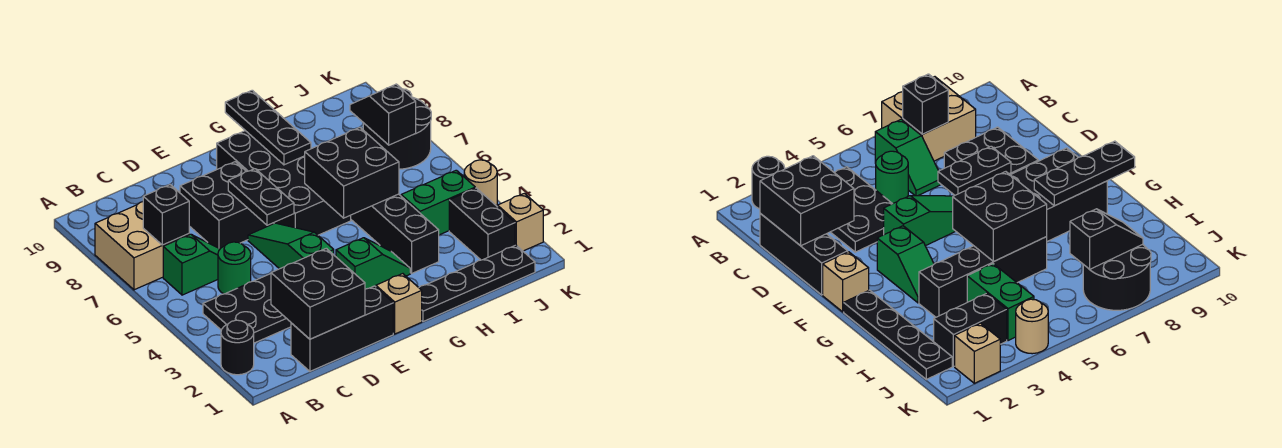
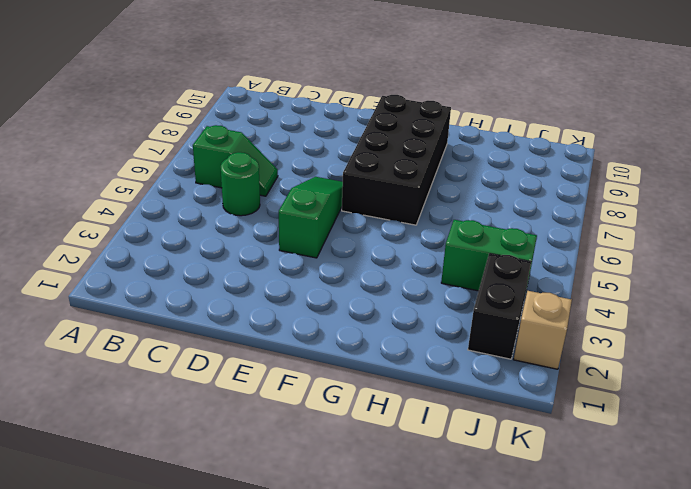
none -> black round brick A2 level 1
none -> tan brick A7:B8 level 1
none -> black plate B3:D4 level 1

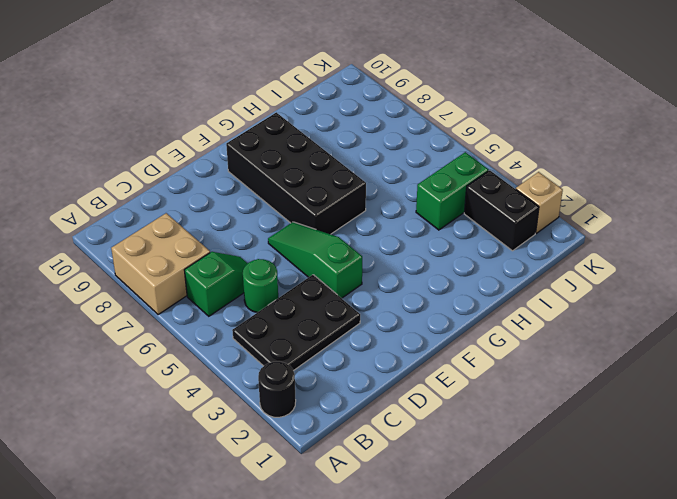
none -> black brick C1:E1 level 1
none -> black brick D7:E8 level 1
none -> tan brick F1 level 1

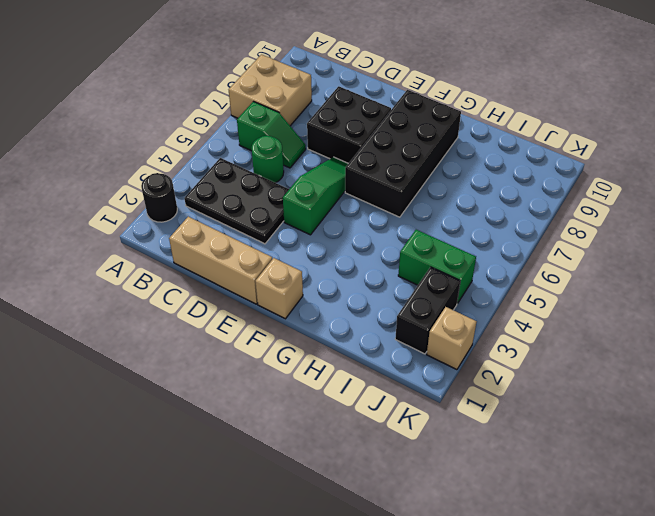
tan brick C1:E1 level 1 -> black brick C1:E1 level 1
none -> green slope F3:G3 level 1 top F
none -> black plate G1:J1 level 1
none -> black brick H3:H6 level 1

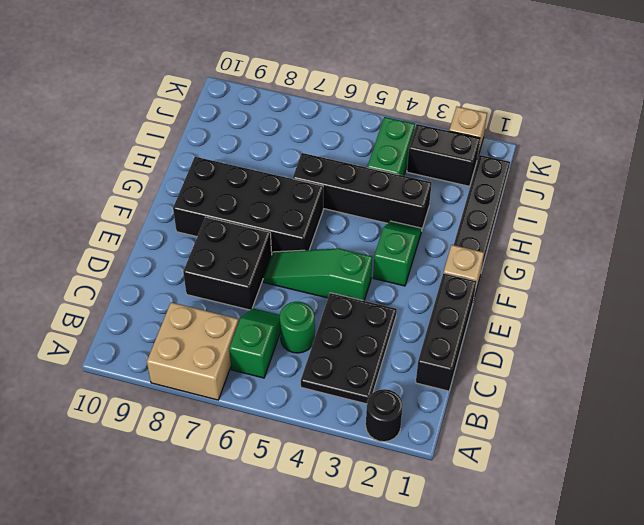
none -> black round brick J7:K8 level 1
none -> tan round brick K4 level 1
none -> black brick B7 level 2

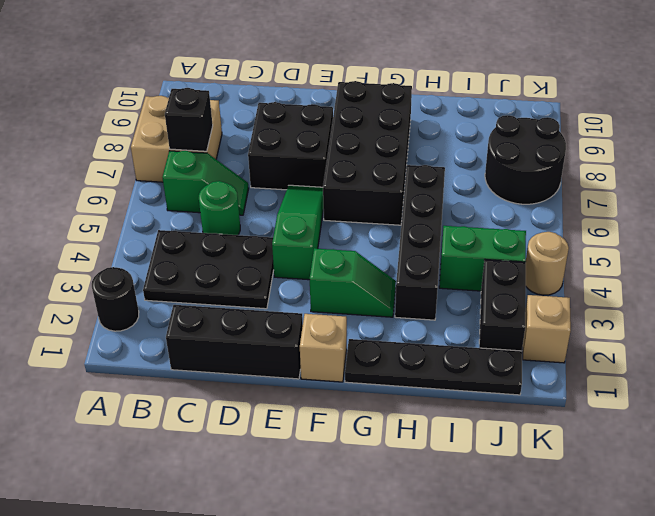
none -> black brick C1:D2 level 2
none -> black plate E6:E7 level 2
none -> black brick G5:H6 level 2

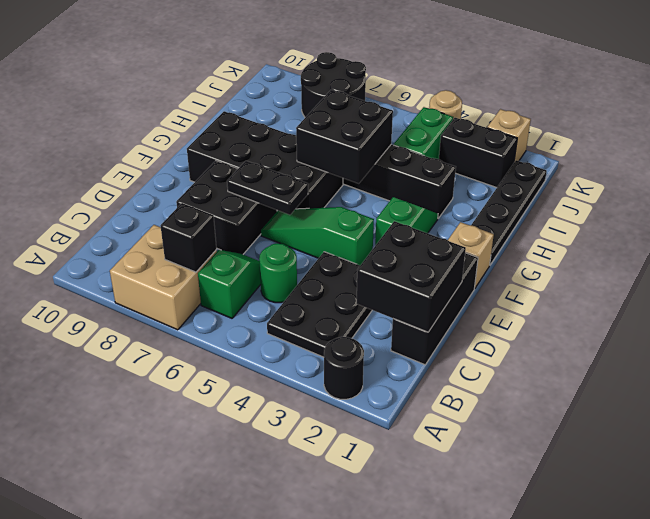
none -> black plate G8:G10 level 2
none -> black slope J7:J8 level 2 top 7

